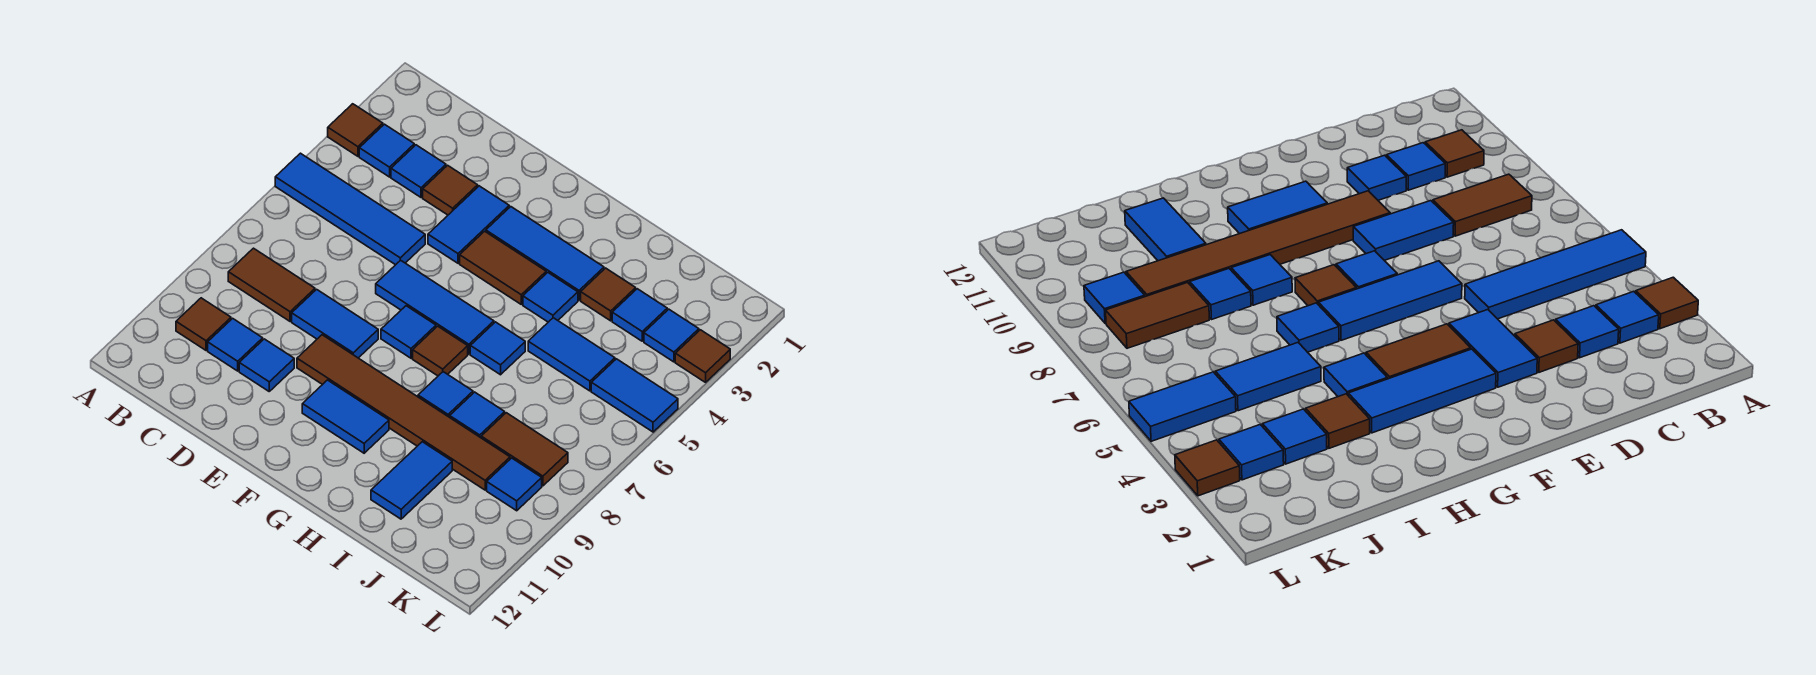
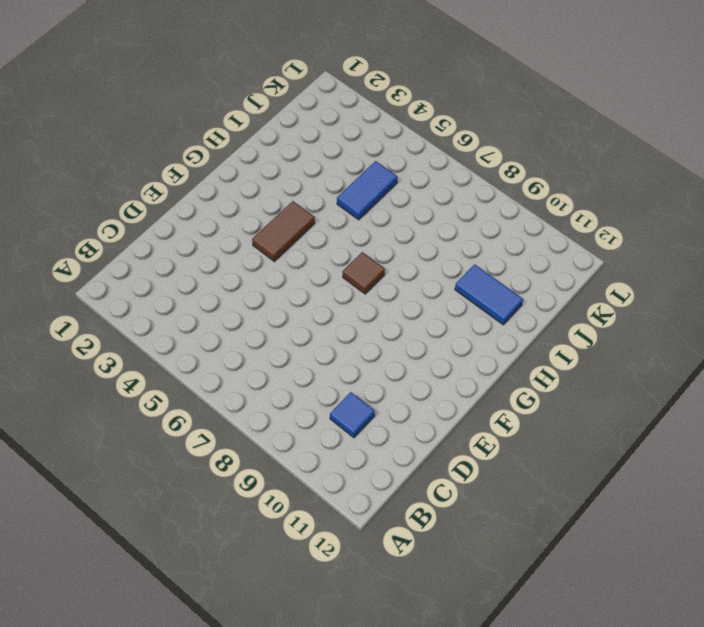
none -> brown tile A3 level 1
none -> blue tile A5:D5 level 1
none -> blue tile B3 level 1
none -> brown tile B8:C8 level 1

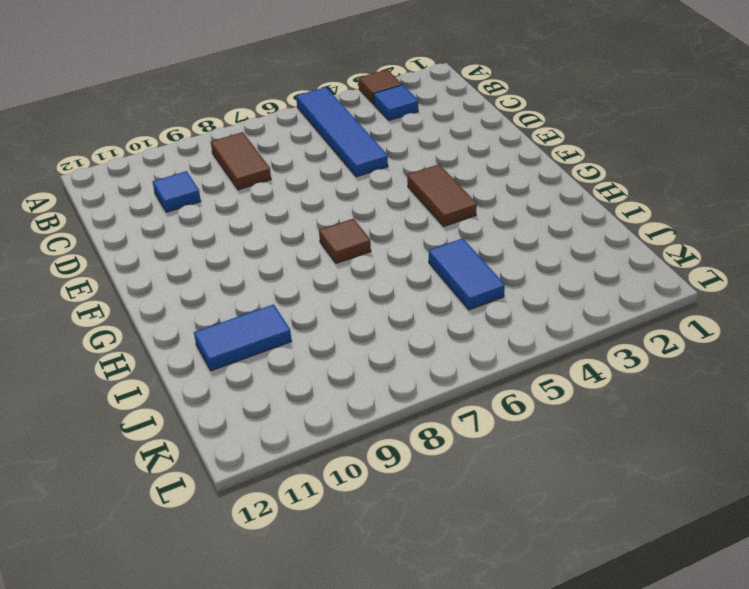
none -> brown tile B10 level 1
none -> blue tile C3 level 1
none -> brown tile D3 level 1
none -> blue tile D8:E8 level 1

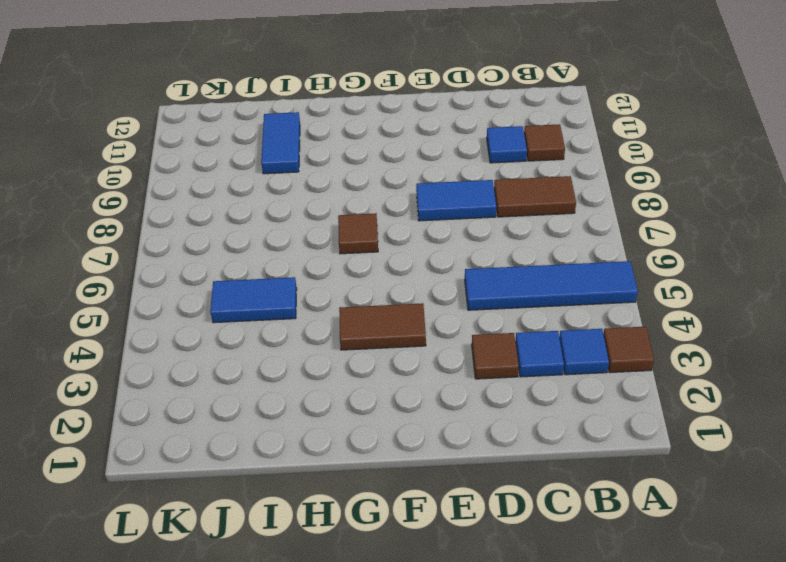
none -> blue tile D10 level 1
none -> blue tile E3:E4 level 1
none -> blue tile E6:G6 level 1
none -> brown tile E9:J9 level 1

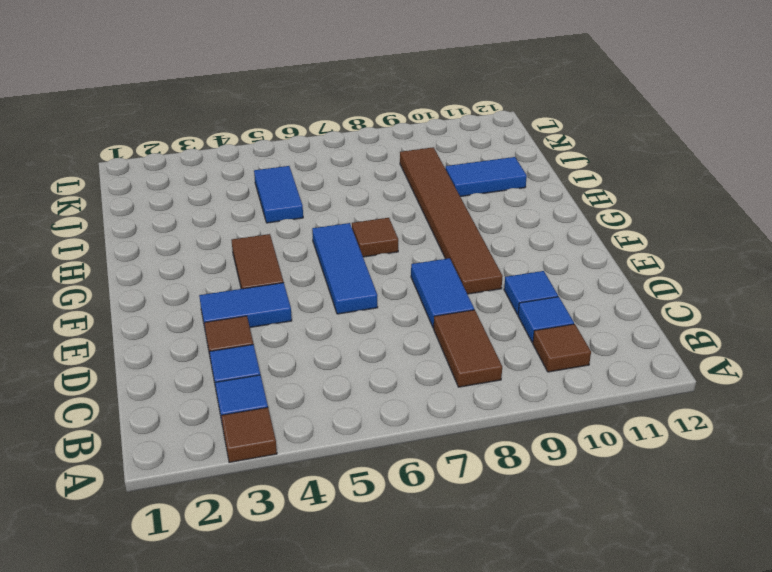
none -> blue tile A5:D5 level 1
none -> blue tile F3:H3 level 1
none -> blue tile F7 level 1
none -> blue tile F10:G10 level 1

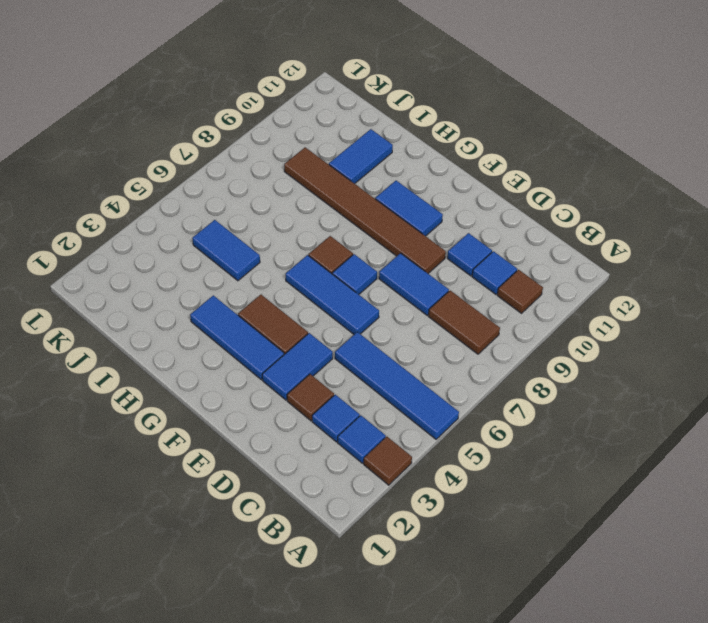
none -> blue tile H4 level 1
none -> blue tile H6 level 1
none -> blue tile H8 level 1
none -> brown tile I3 level 1

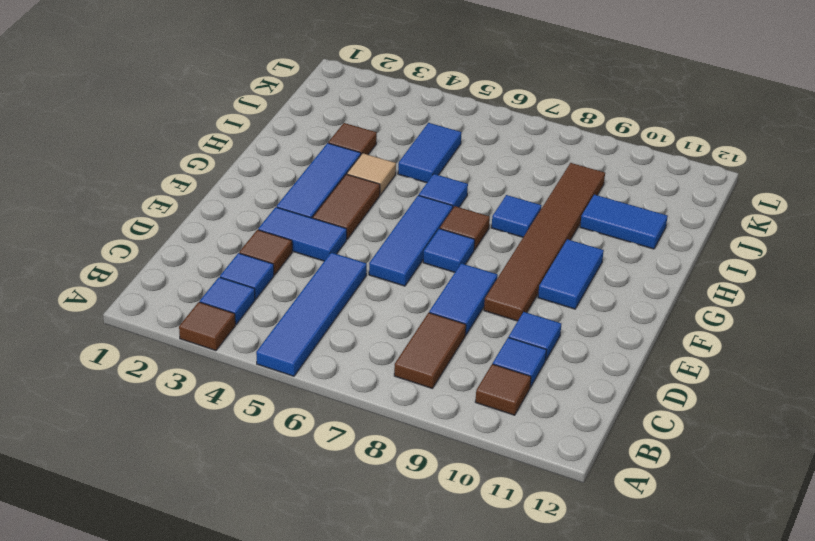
tan tile H4 level 1 -> blue tile H4 level 1
none -> blue tile I8 level 1
none -> blue tile J3 level 1
none -> brown tile J8:K8 level 1
none -> blue tile K3 level 1

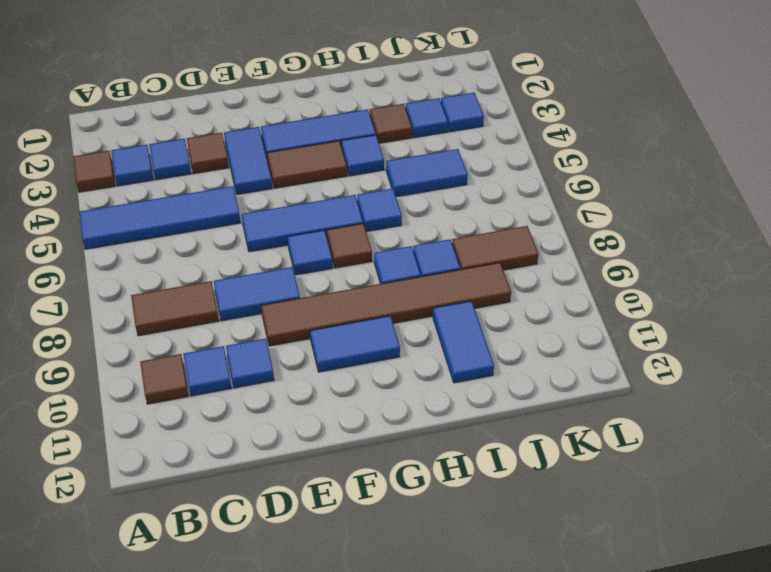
none -> blue tile K5:L5 level 1
none -> blue tile K9 level 1
none -> brown tile L3 level 1

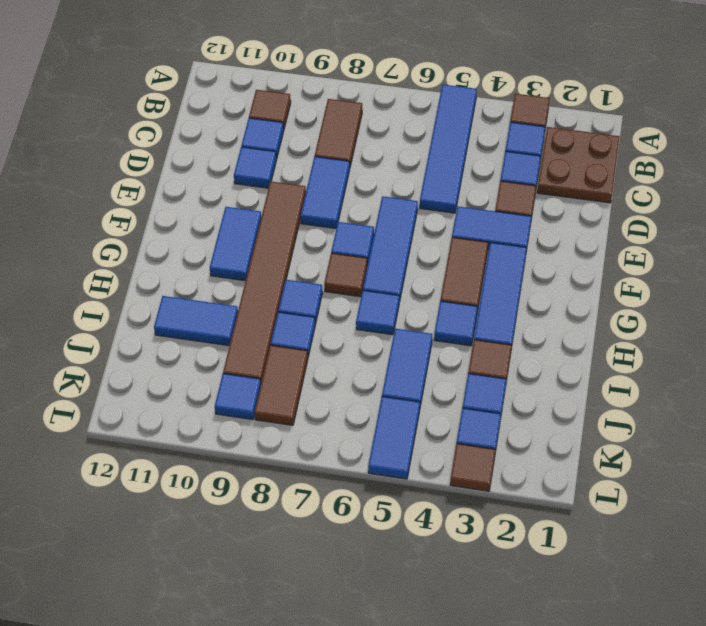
brown plate B1:C2 level 1 -> none

